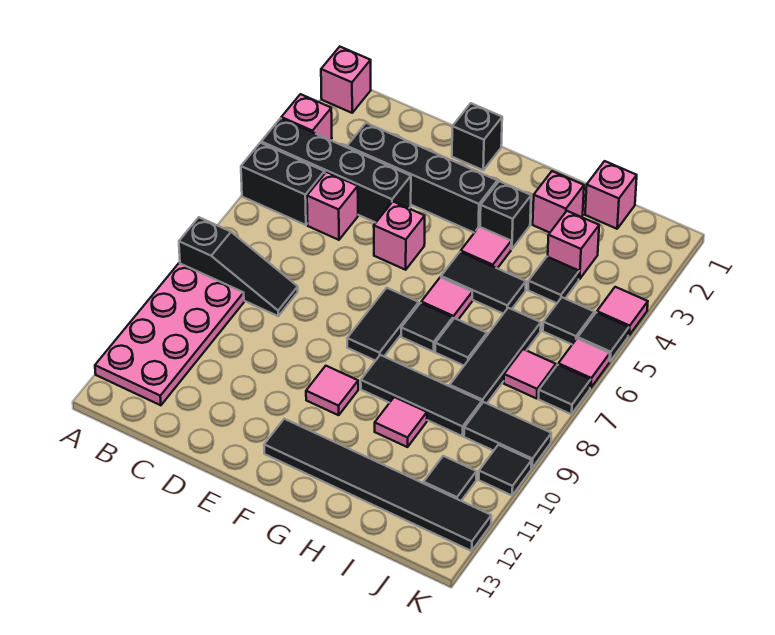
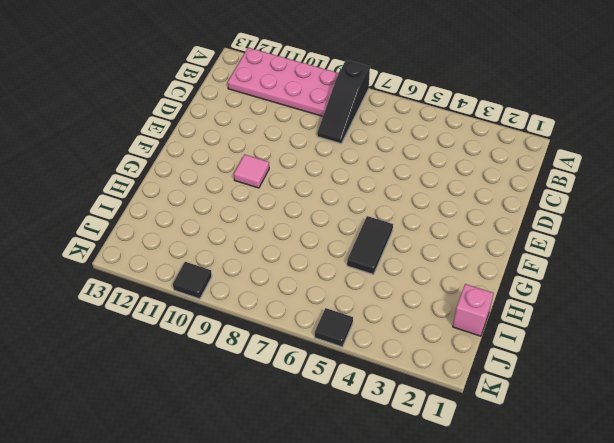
none -> pink brick A1 level 1
none -> pink brick A3 level 1
none -> black brick A4:D4 level 1
none -> black brick A5:B5 level 1

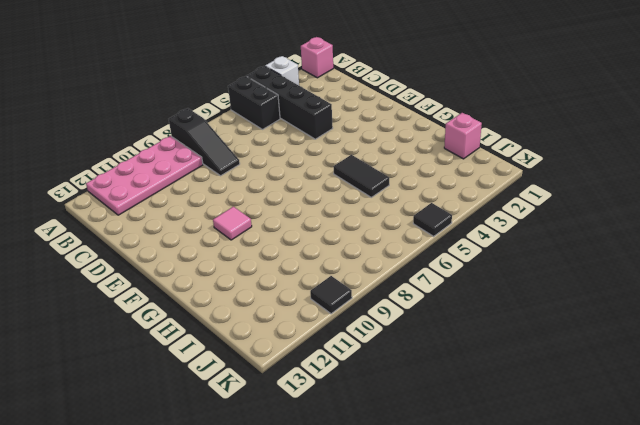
white brick A3 level 1 -> pink brick A3 level 1
none -> black brick C3:F3 level 1
none -> pink brick C5 level 1
none -> black brick E1 level 1
none -> pink brick E5 level 1

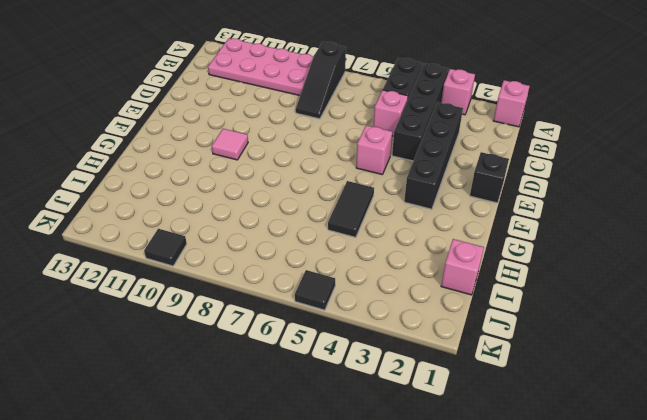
none -> black tile F7:F8 level 1
none -> black tile F12:K12 level 1
none -> black brick G3 level 1
none -> pink tile G4 level 1

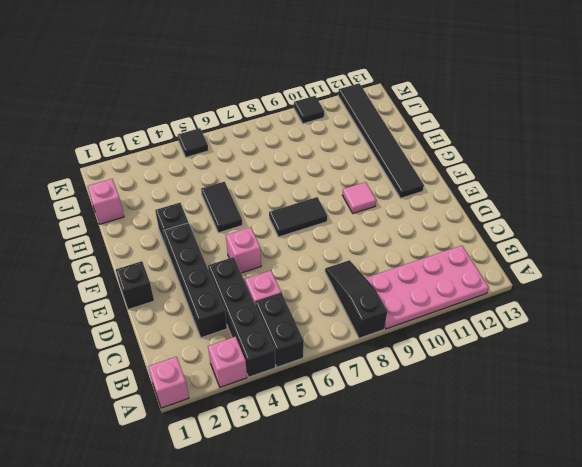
none -> pink tile G4 level 1
none -> pink tile G6 level 1
none -> black tile G7 level 1
none -> black tile G9:I9 level 1

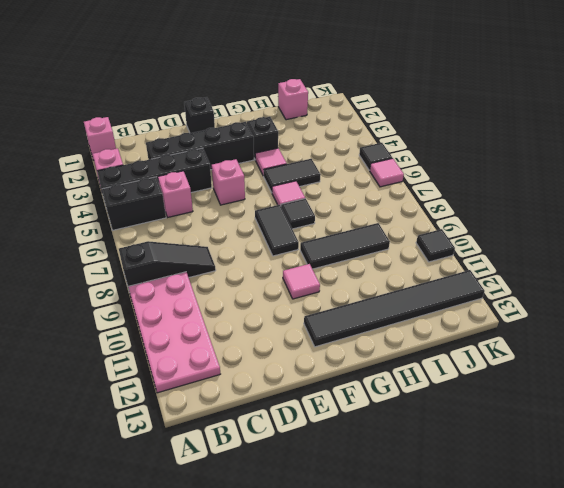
none -> pink brick H2 level 1
none -> black tile H7 level 1
none -> pink tile H10 level 1
none -> pink brick I3 level 1

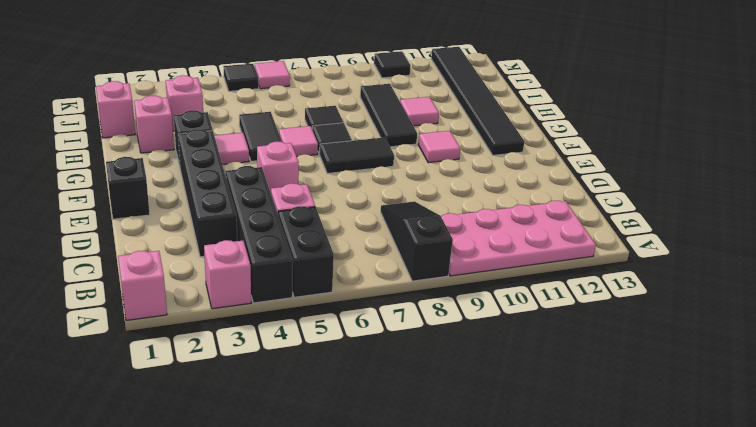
none -> black tile I4 level 1
none -> black tile I6:I8 level 1
none -> black tile J5 level 1
none -> pink tile J7 level 1

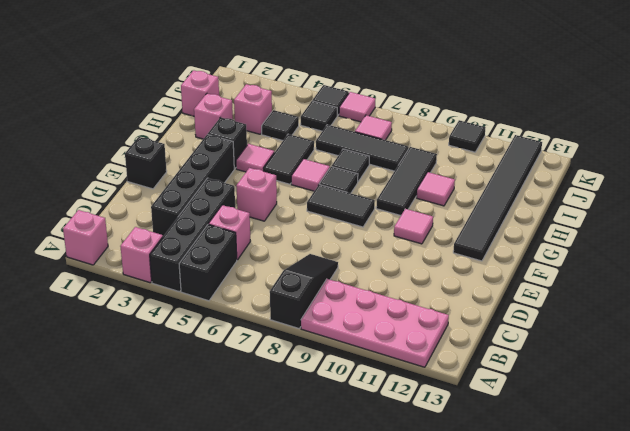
none -> black tile J9:K9 level 1
none -> black tile J11 level 1
none -> pink tile K4 level 1
none -> black tile K7 level 1

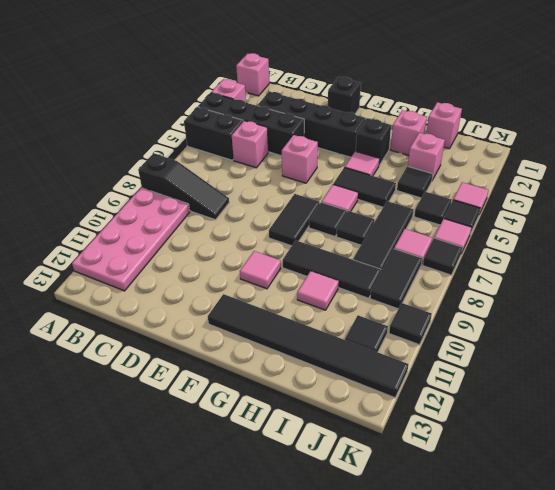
black tile J8:J9 level 1 -> black tile J9:K9 level 1

